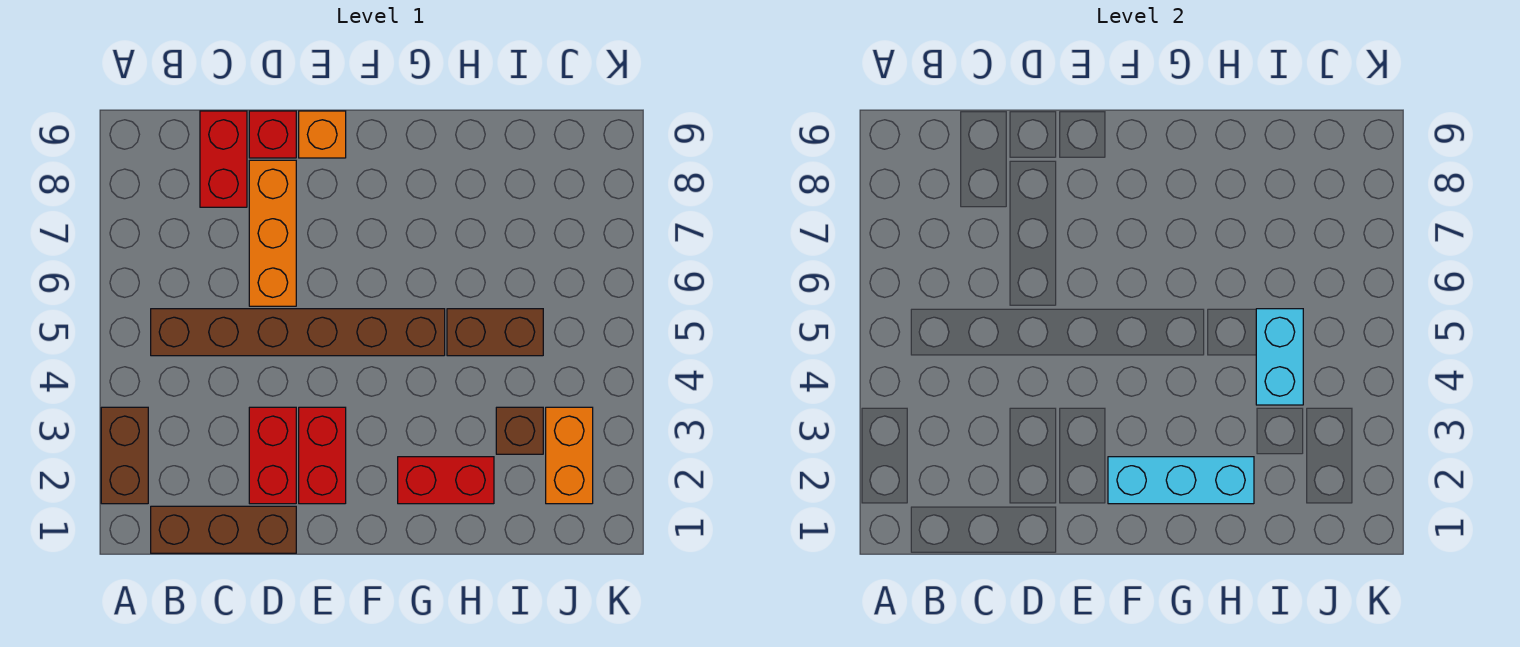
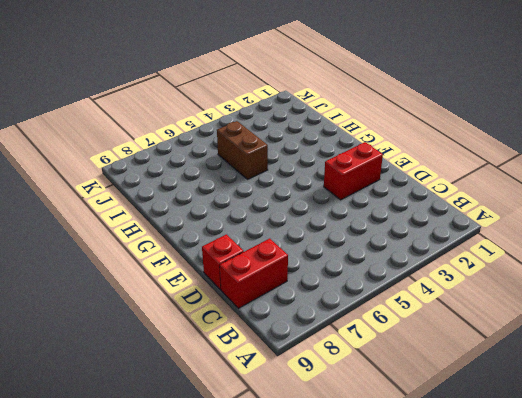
none -> brown brick A2:A3 level 1
none -> brown brick B1:D1 level 1
none -> brown brick B5:G5 level 1

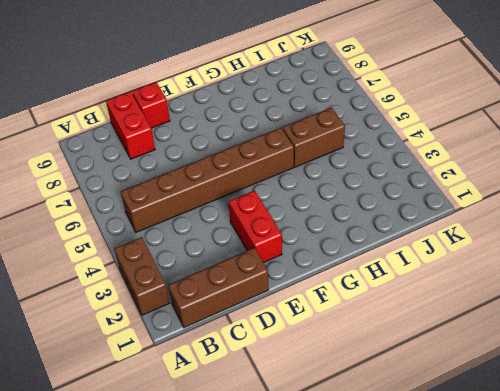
none -> red brick D2:D3 level 1
none -> orange brick D6:D8 level 1
none -> orange brick E9 level 1

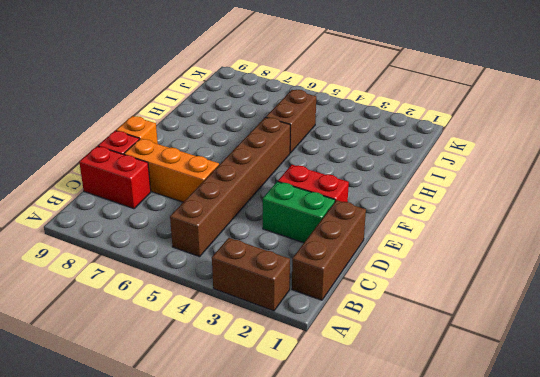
green brick D2:D3 level 1 -> red brick D2:D3 level 1
none -> red brick G2:H2 level 1
none -> brown brick I3 level 1
none -> orange brick J2:J3 level 1

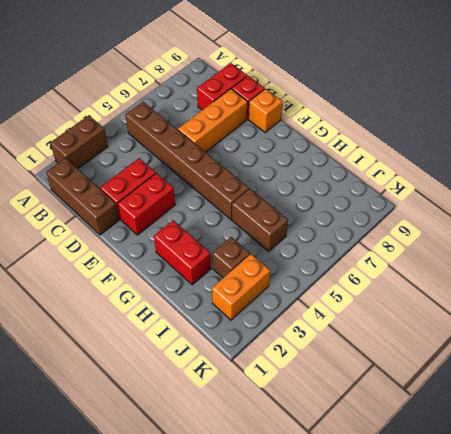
none -> cyan brick F2:H2 level 2
none -> cyan brick I4:I5 level 2

